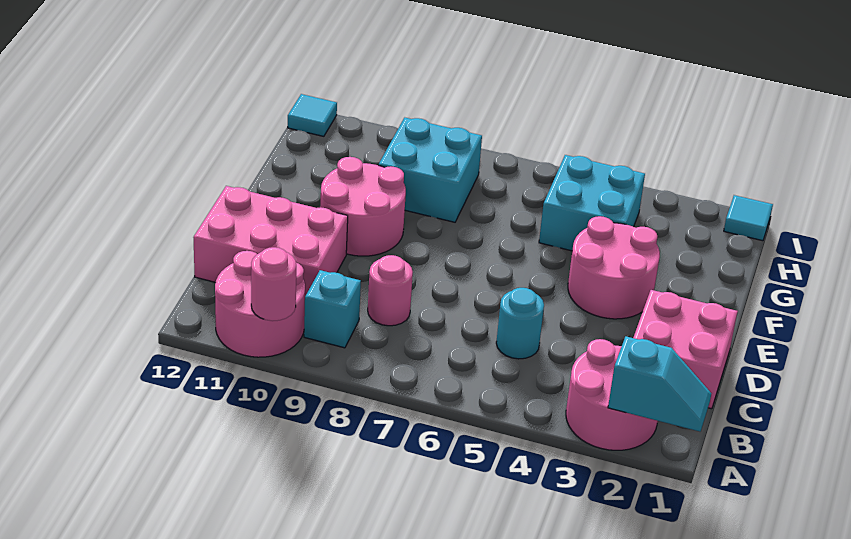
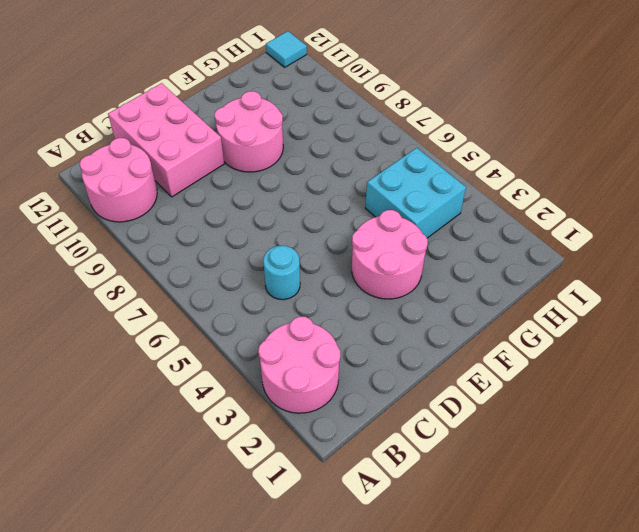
none -> cyan brick B9 level 1
none -> pink brick C1:D2 level 1
none -> pink round brick C8 level 1

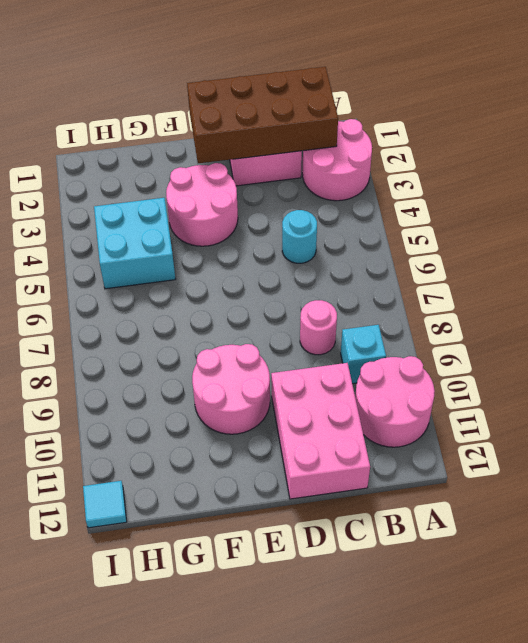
brown brick B1:E2 level 2 -> none
none -> cyan brick G8:H9 level 1
none -> cyan tile I1 level 1
none -> cyan slope A1:A2 level 2 top 2

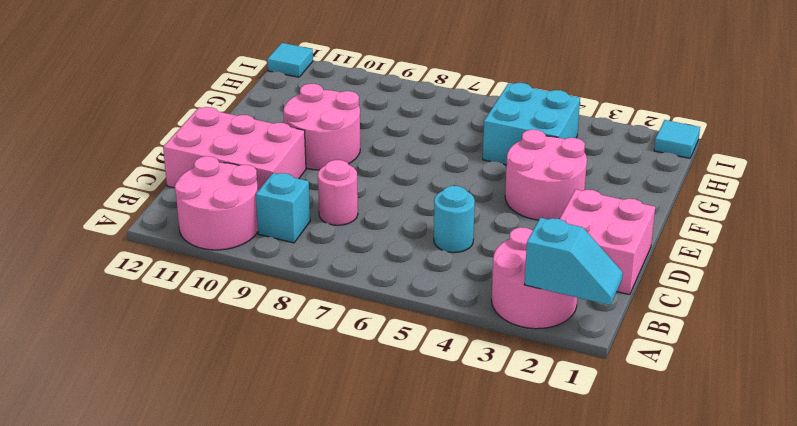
none -> cyan brick G8:H9 level 1
none -> pink round brick A10 level 2

